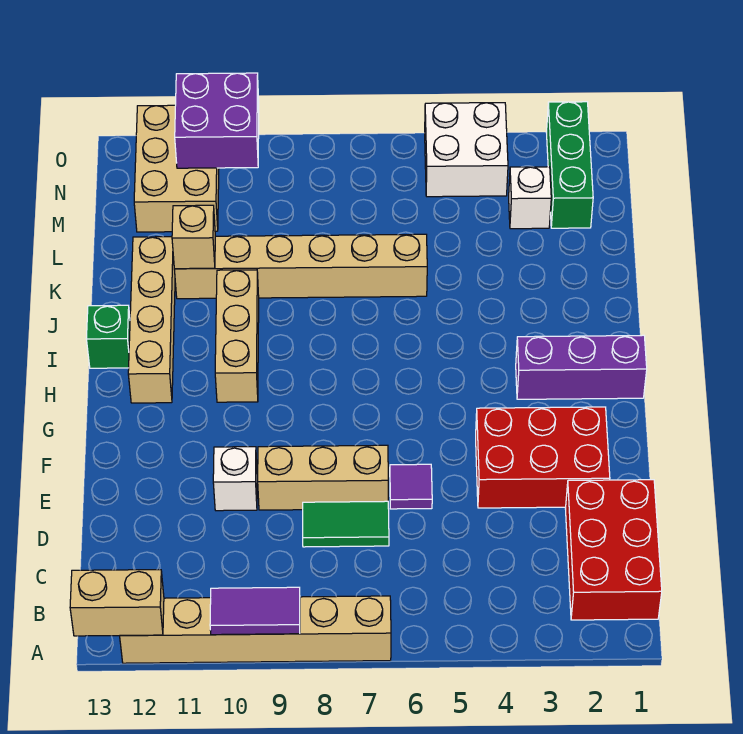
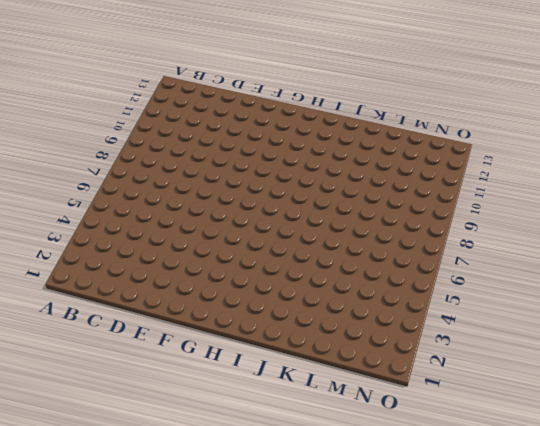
none -> tan brick A7:A12 level 1
none -> red brick B1:D2 level 1
none -> green tile D7:D8 level 1

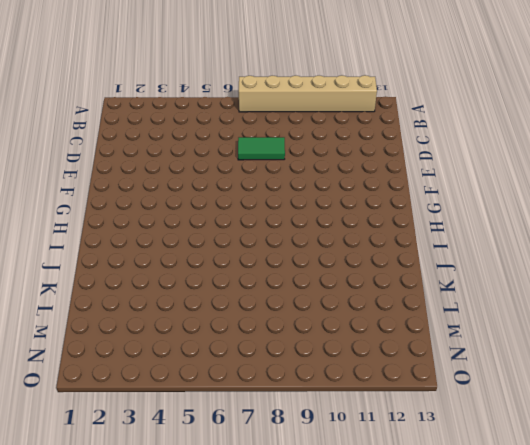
none -> red brick B1:D2 level 1
none -> red brick E2:F4 level 1
none -> purple tile E6 level 1

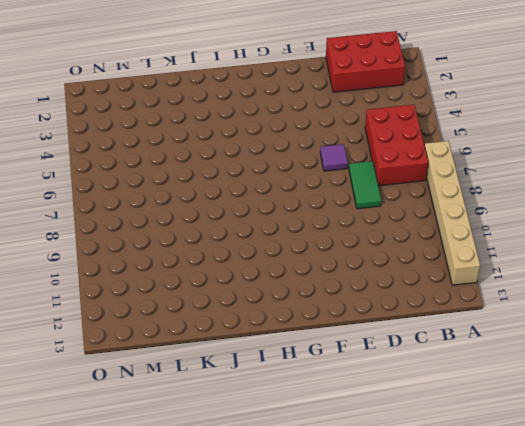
red brick B5:C7 level 1 -> red brick E2:F4 level 1
none -> tan brick E7:E9 level 1
none -> white brick E10 level 1
none -> purple brick H1:H3 level 1

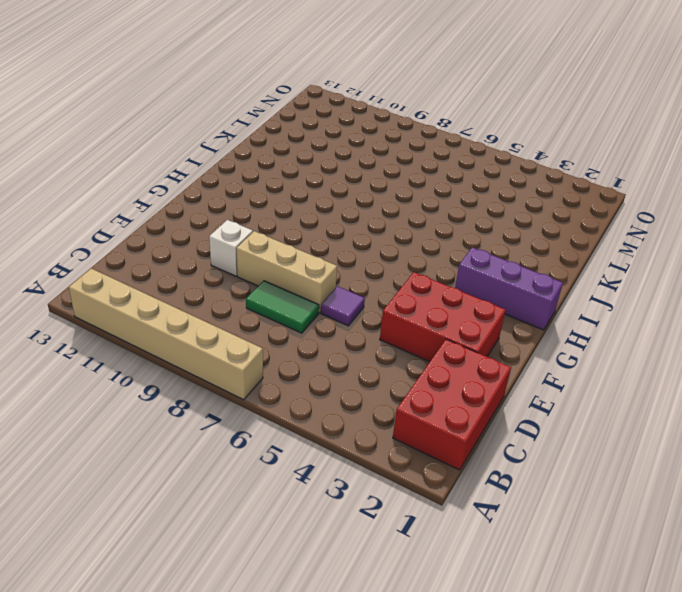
none -> tan brick H10:J10 level 1
none -> tan brick H12:K12 level 1
none -> green brick I13 level 1

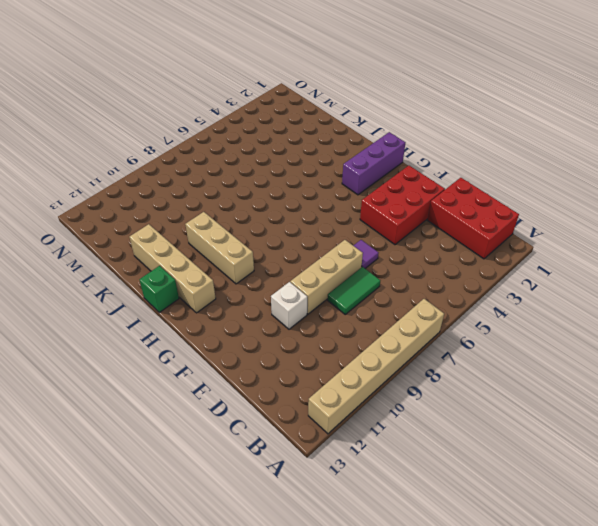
none -> tan brick K6:K11 level 1
none -> green brick M2:O2 level 1
none -> white brick M3 level 1

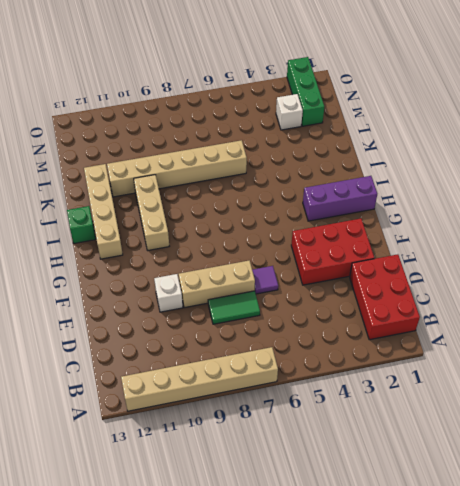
none -> tan brick M11:O12 level 1
none -> white brick N4:O5 level 1
none -> purple tile A9:A10 level 2

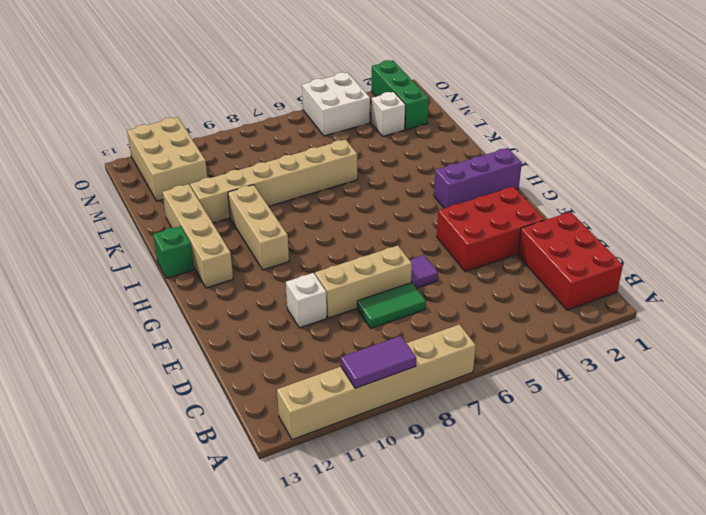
none -> tan brick A12:A13 level 2
none -> tan brick K11 level 2
none -> purple brick N10:O11 level 2

